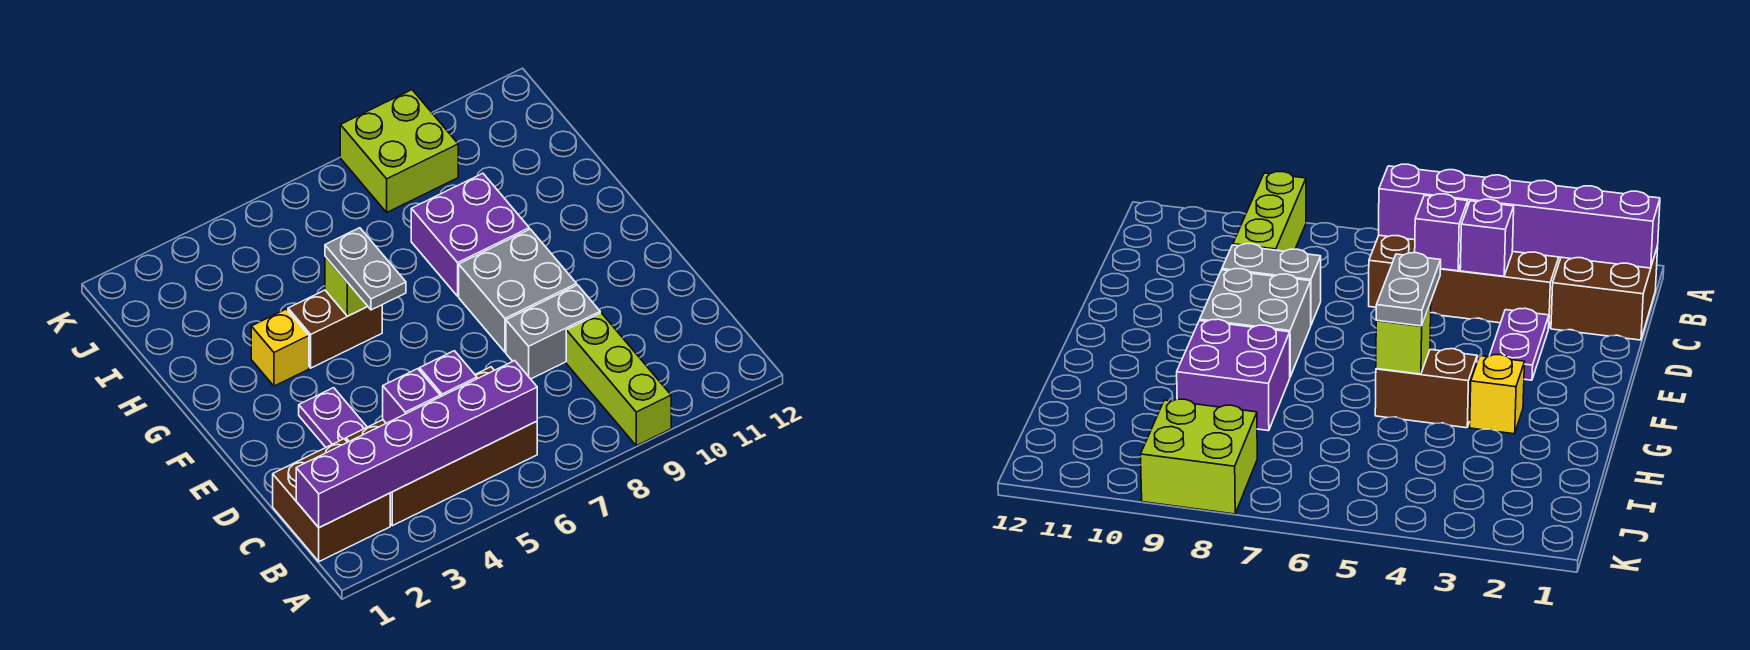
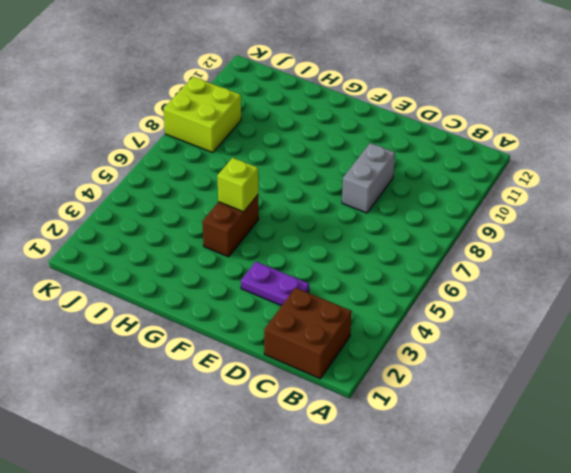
none -> lime brick A9:C9 level 1
none -> brown brick B3:C6 level 1
none -> grey brick E8:F9 level 1

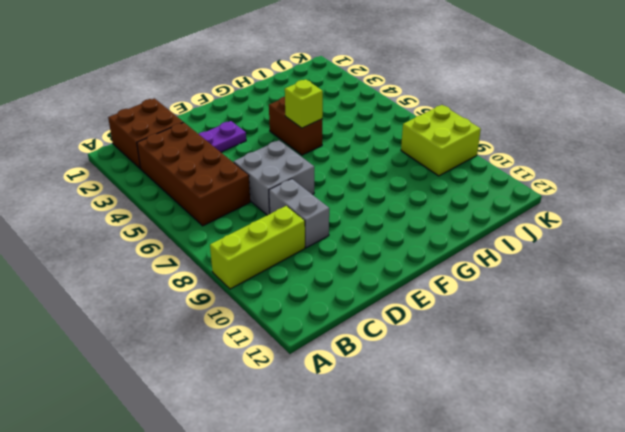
grey brick D6:E7 level 1 -> grey brick E8:F9 level 1
none -> yellow brick G3 level 1
none -> purple brick G8:H9 level 1
none -> purple brick B1:B6 level 2

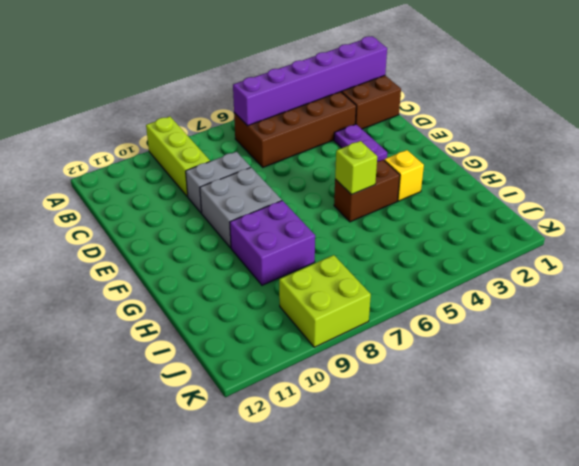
none -> purple brick C4 level 2
none -> purple brick C5 level 2
none -> grey plate F5:G5 level 3

